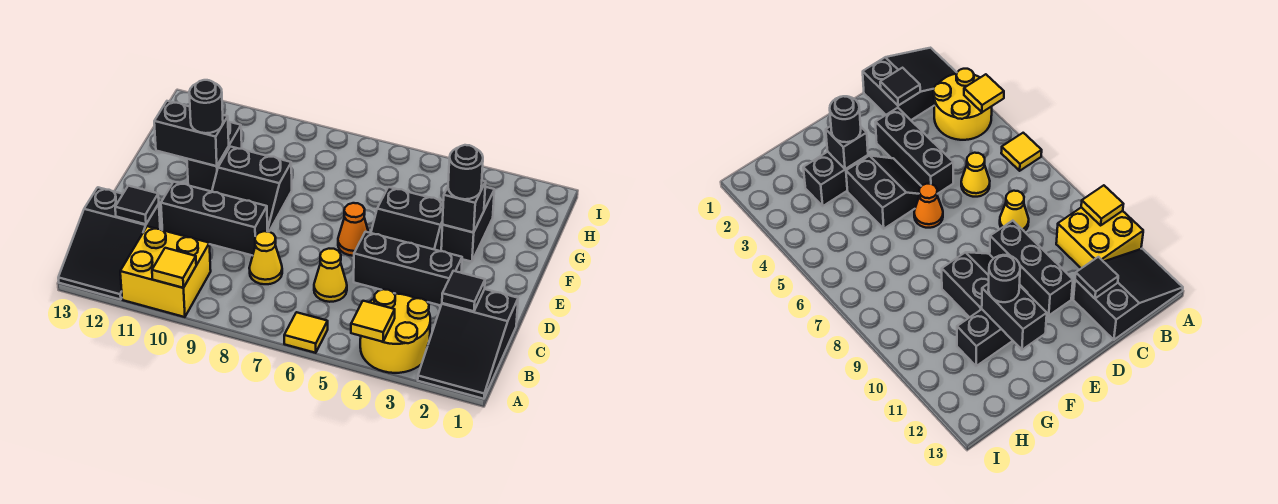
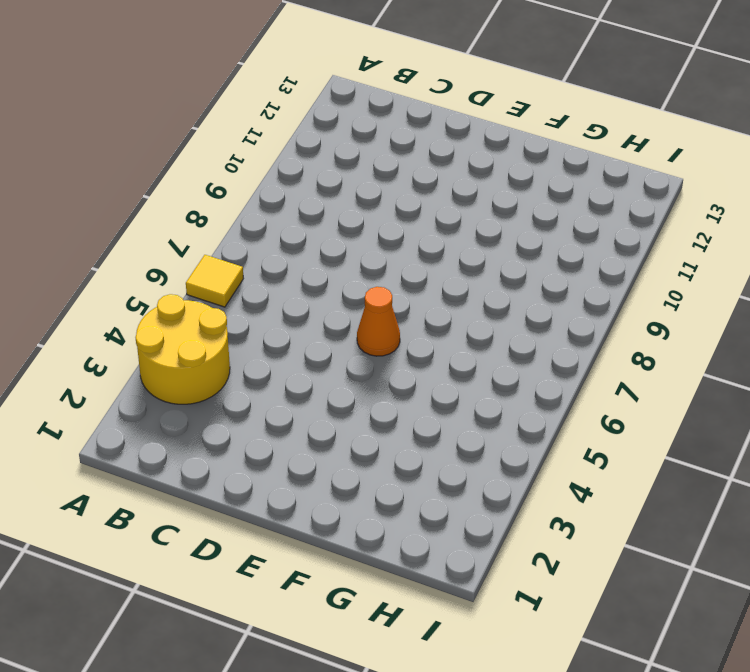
none -> black slope A1:C2 level 1 top C
none -> yellow brick A10:B11 level 1
none -> black slope A12:C13 level 1 top C

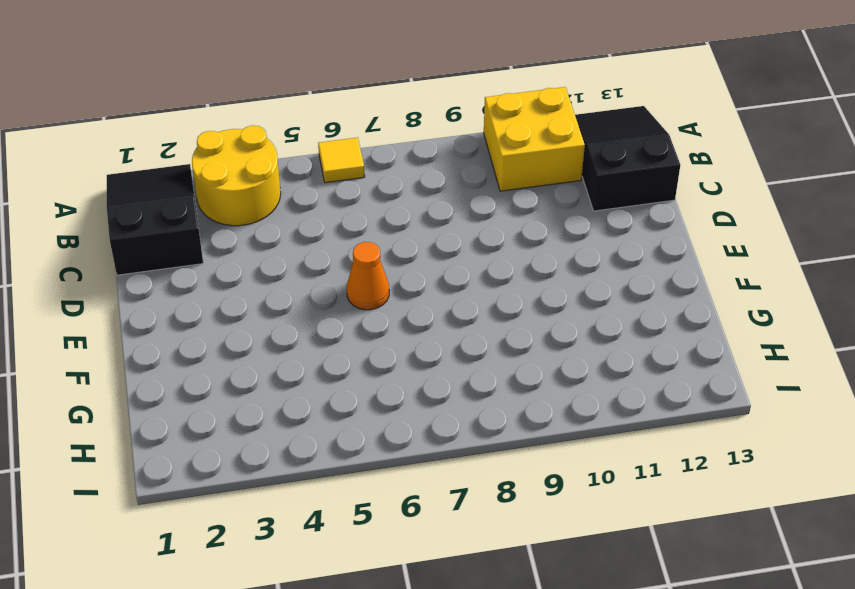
none -> yellow cone C6 level 1
none -> yellow cone C8 level 1
none -> black brick D3:D5 level 1

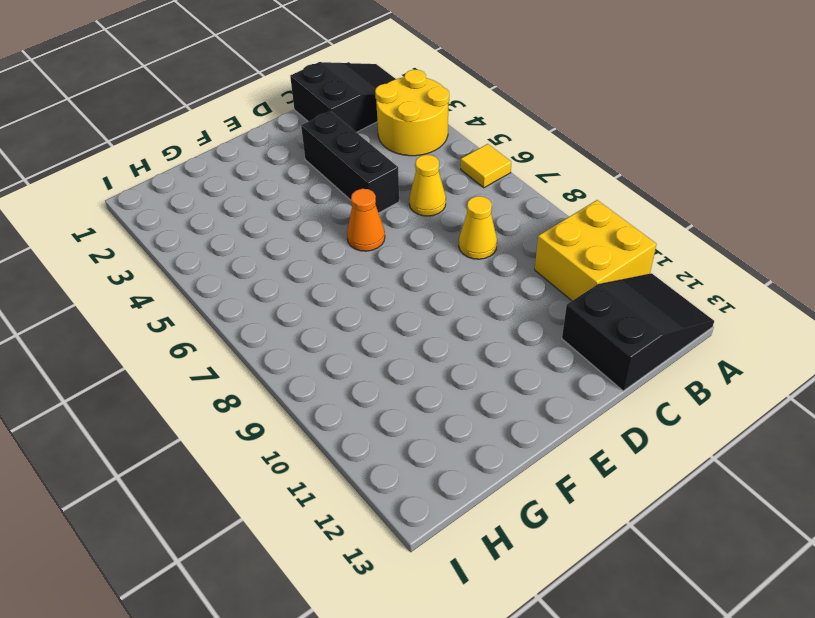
none -> black brick D9:D11 level 1
none -> black slope E4:F5 level 1 top F
none -> black slope E9:F10 level 1 top F

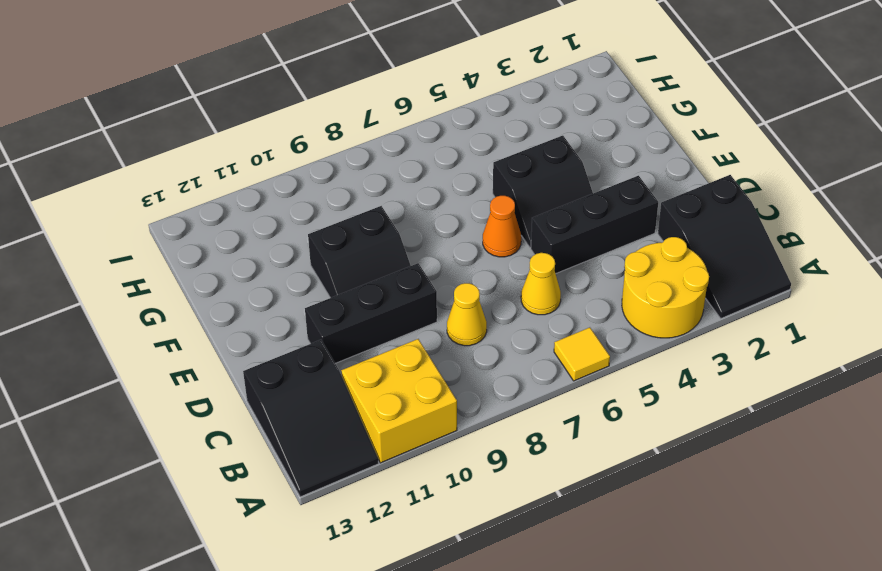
none -> black brick F3:G3 level 1
none -> black brick F11:G11 level 1
none -> yellow tile A4 level 2

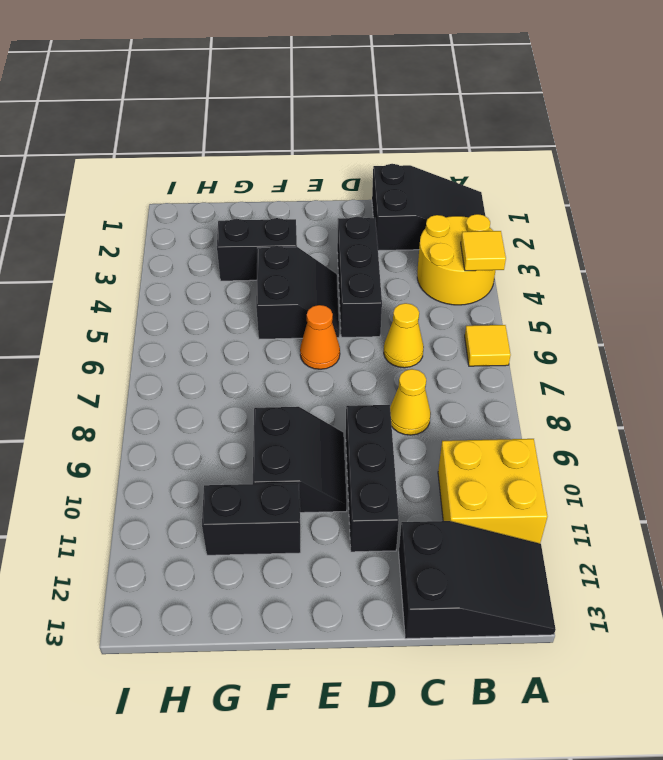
none -> yellow tile A10 level 2
none -> black tile C2 level 2
none -> black tile C12 level 2

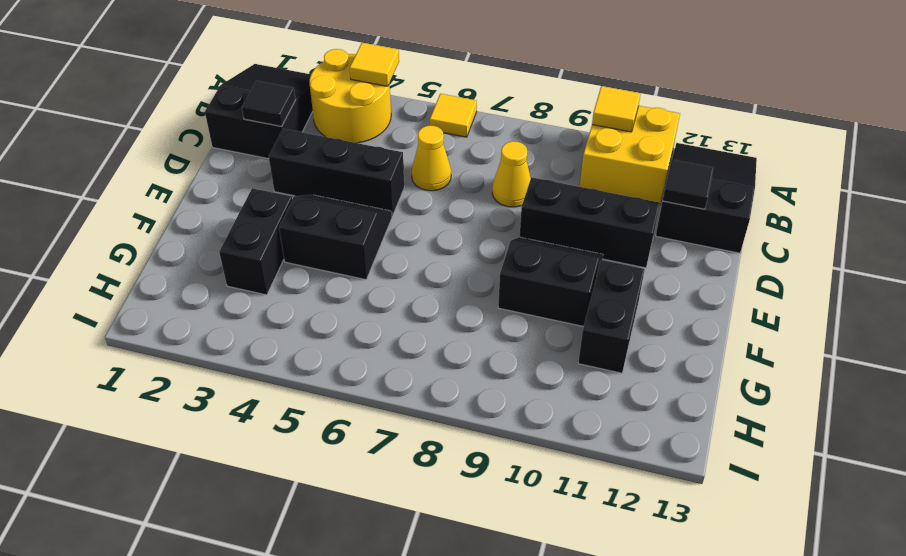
none -> orange cone E6 level 1
none -> black brick F3 level 2
none -> black brick F11:F12 level 2

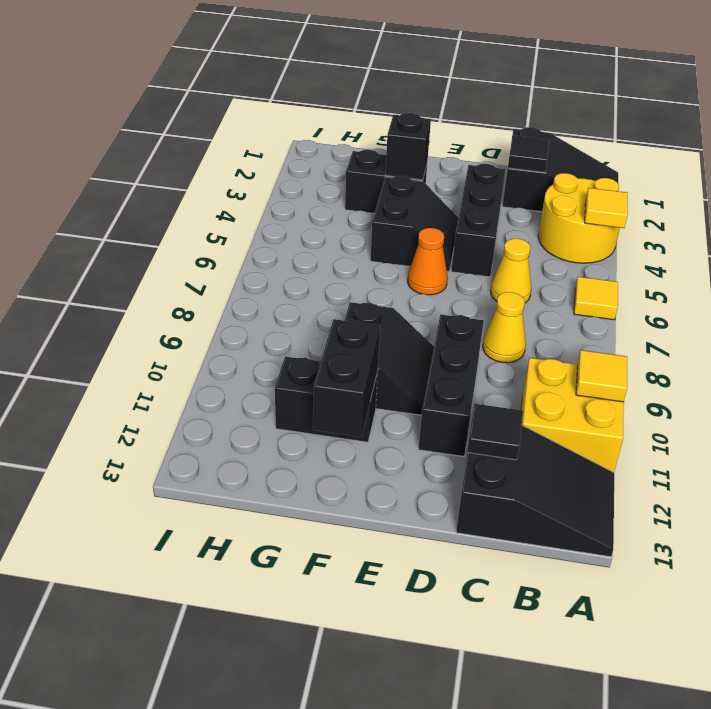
none -> black round brick F3 level 3
none -> black round brick F11 level 3

